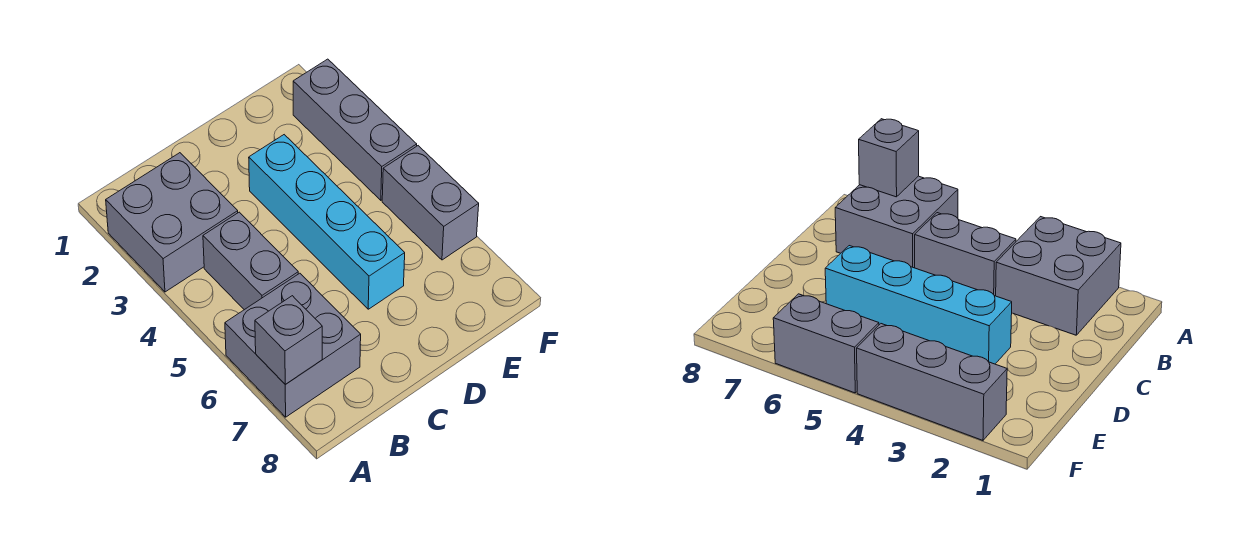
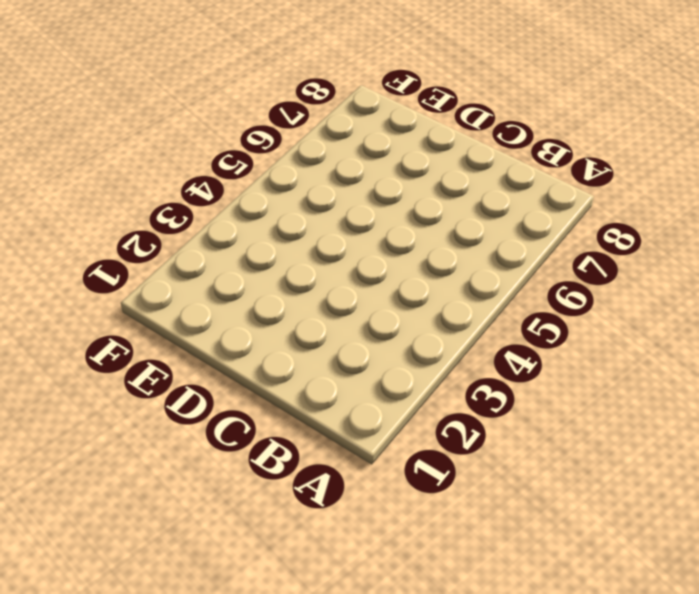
none -> grey brick A2:B3 level 1
none -> grey brick A6:B7 level 1

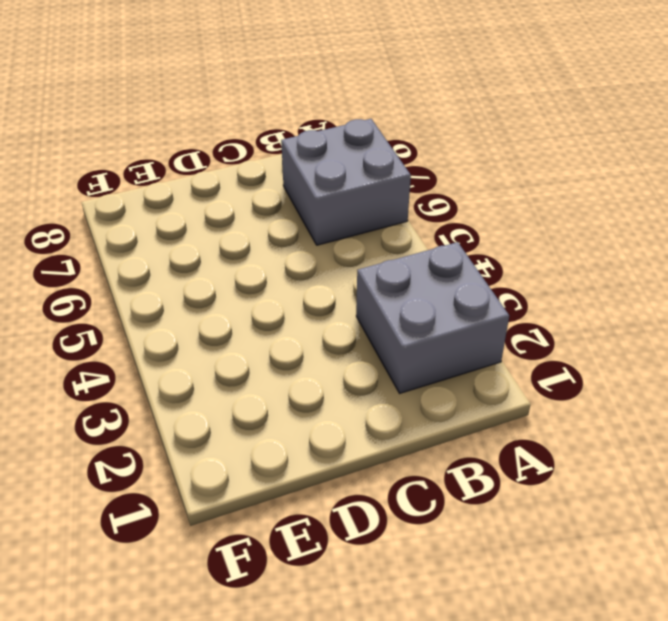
none -> grey brick B4:B5 level 1
none -> cyan brick D3:D6 level 1

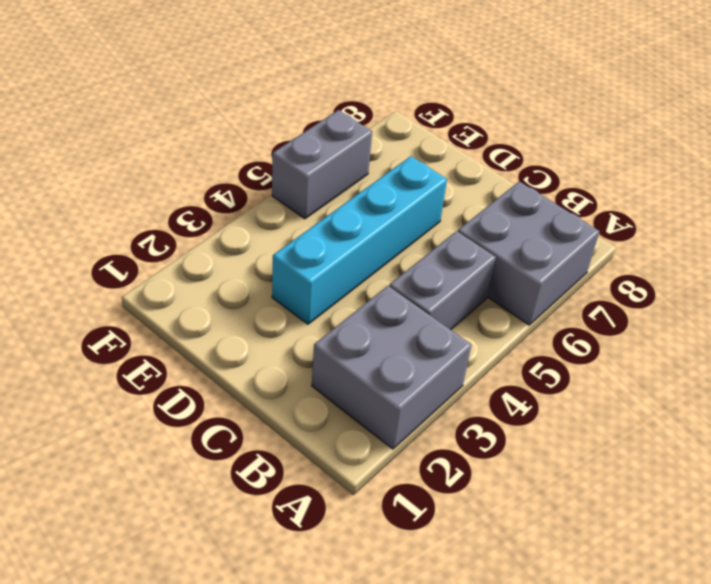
none -> grey brick F2:F4 level 1
none -> grey brick A7 level 2

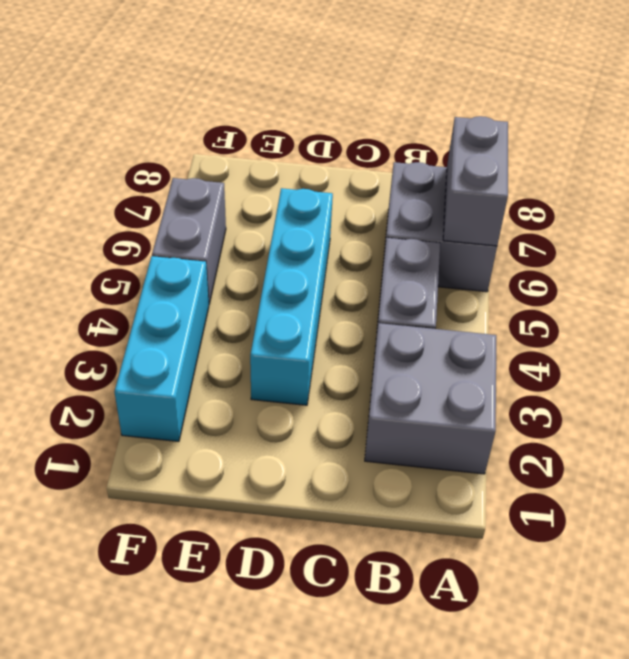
grey brick A6:A7 level 2 -> grey brick A7 level 2
cyan brick F2:F4 level 1 -> grey brick F2:F4 level 1

